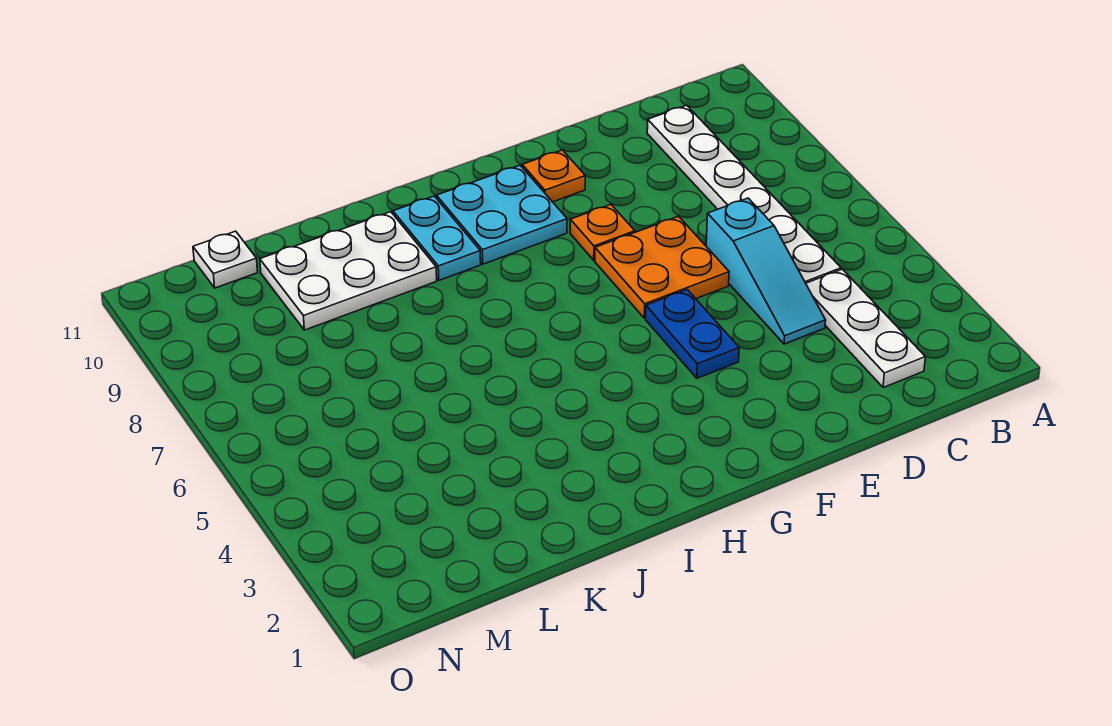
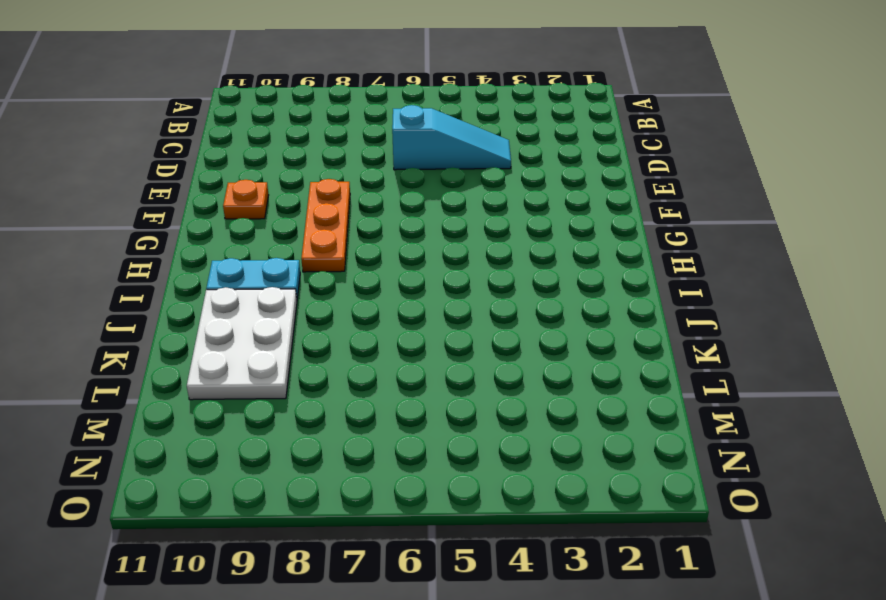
orange plate F8:H8 level 1 -> orange plate F8 level 1
none -> white plate C2:C4 level 1
none -> white plate C5:C10 level 1

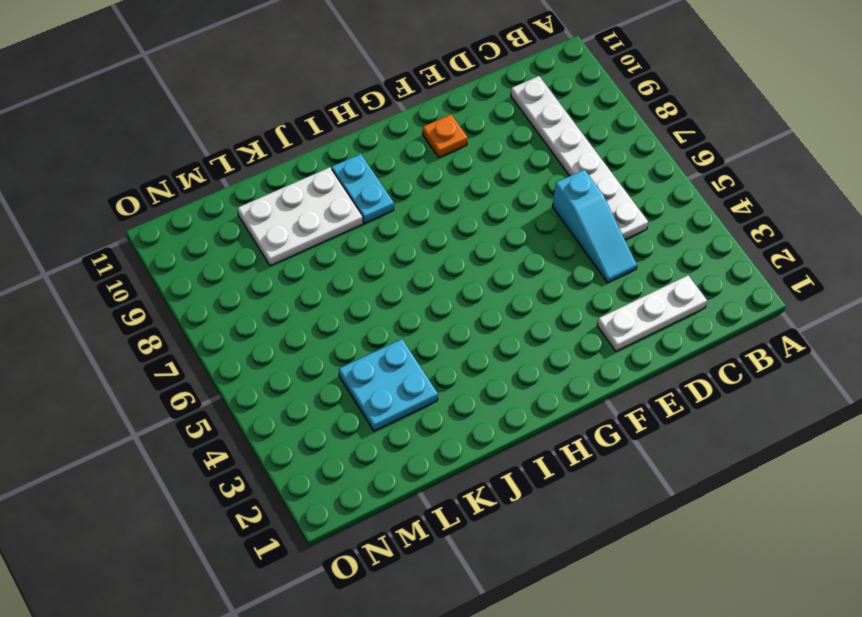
white plate C2:E2 level 1 -> white plate C2:C4 level 1
cyan plate K3:L4 level 1 -> cyan plate G9:H10 level 1
none -> orange plate E6:F7 level 1
none -> blue plate F4:F5 level 1

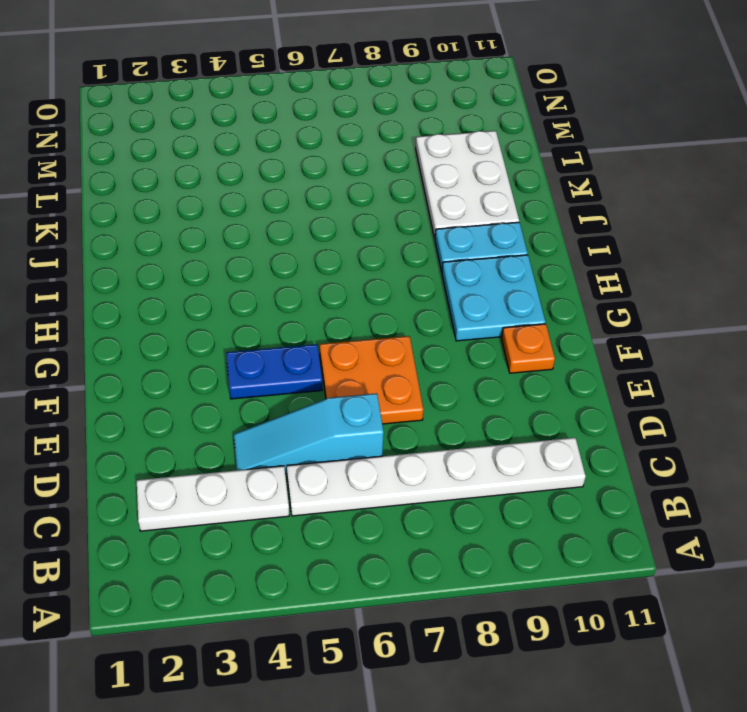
none -> orange plate F8 level 1
none -> white plate M11 level 1

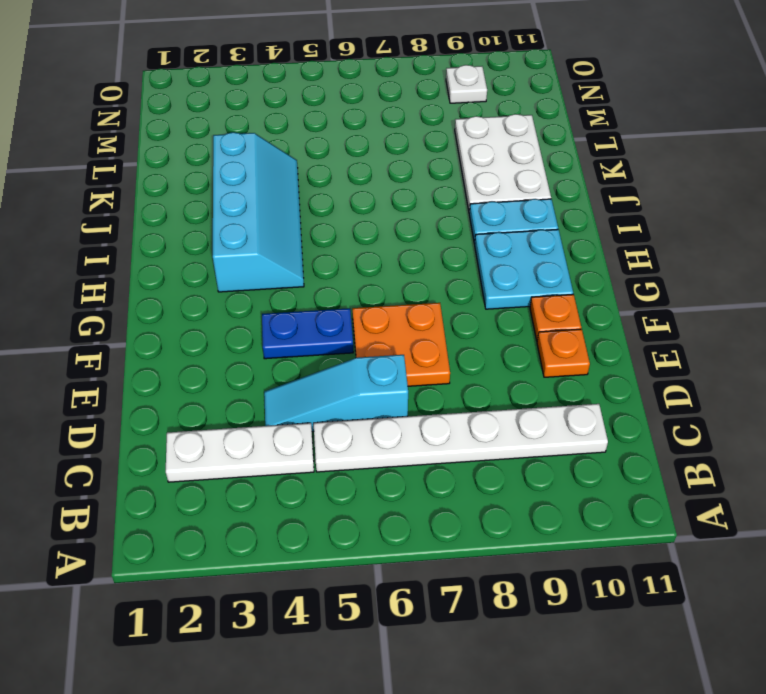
orange plate E10 level 1 -> orange plate F8 level 1
cyan slope H3:K4 level 1 top 3 -> none
white plate N9 level 1 -> white plate M11 level 1

